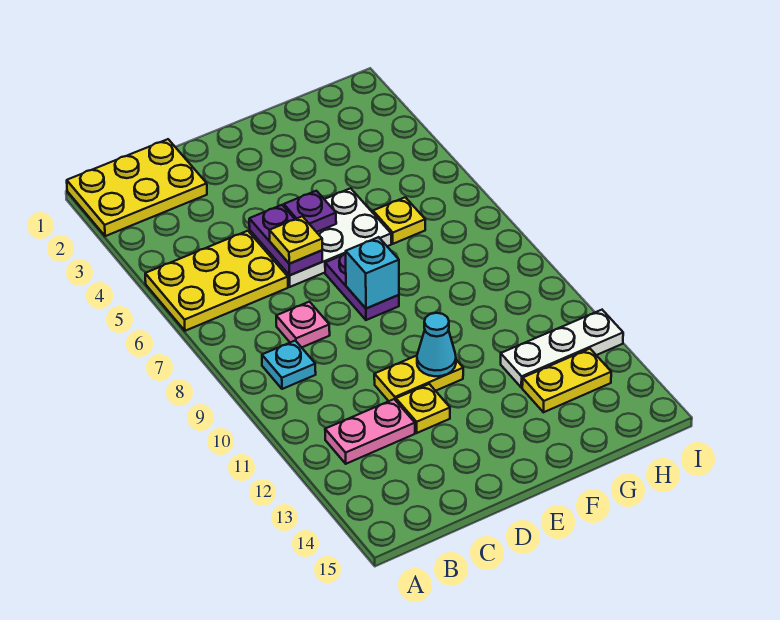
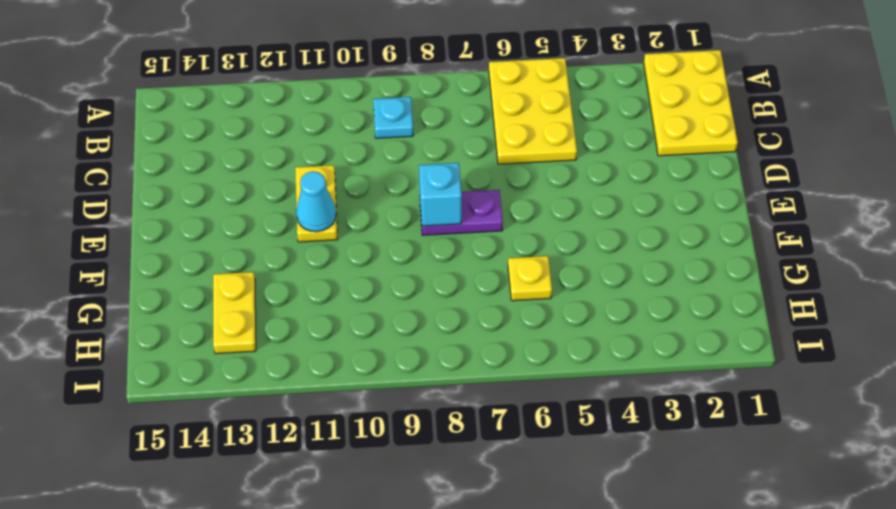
none -> pink plate B12:C12 level 1
none -> pink plate C8 level 1
none -> white plate D5:F6 level 1

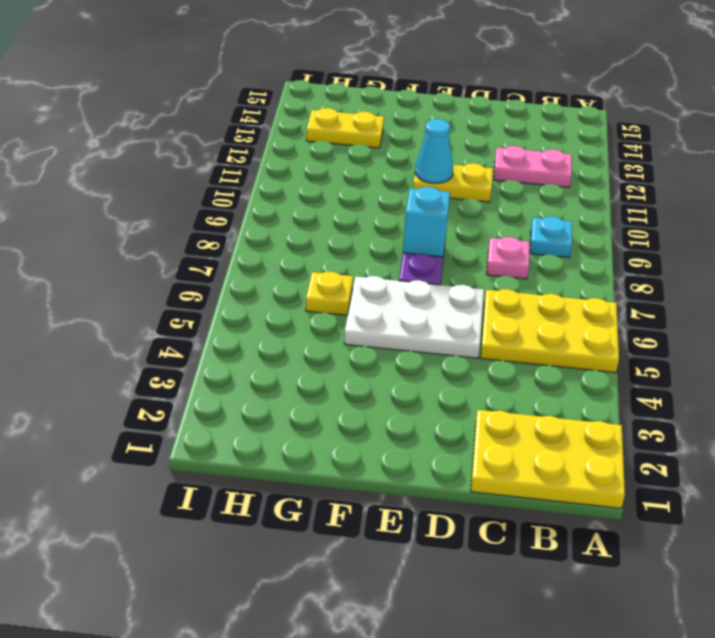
none -> yellow plate D12 level 1
none -> white plate G12:I12 level 1
none -> purple plate D5:D6 level 2

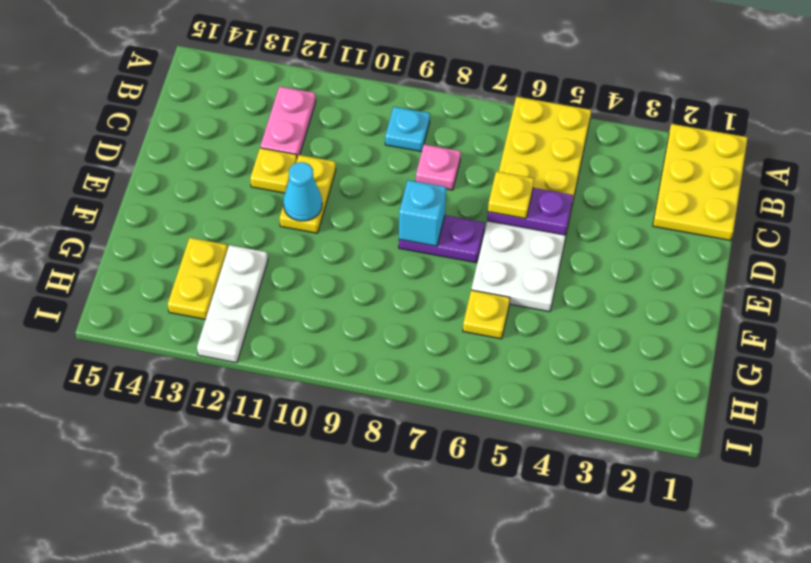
none -> purple plate E5 level 2

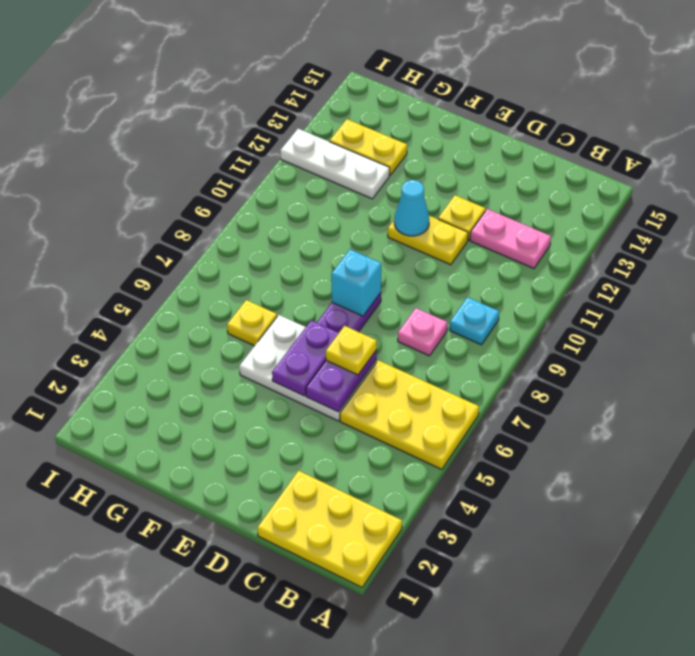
purple plate E5:E6 level 2 -> purple plate E5 level 2

